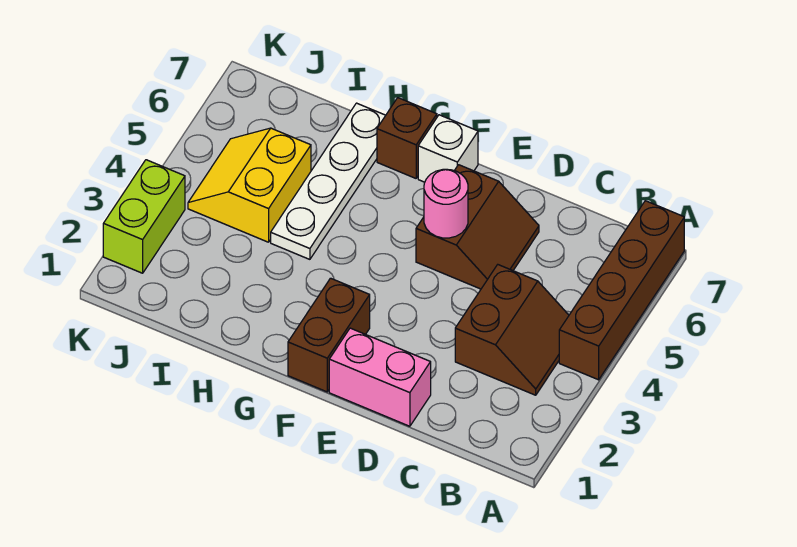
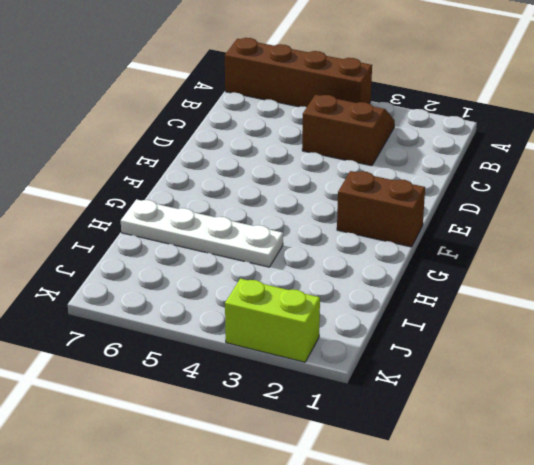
none -> pink brick D1:E1 level 1
none -> brown slope D5:E6 level 1 top E

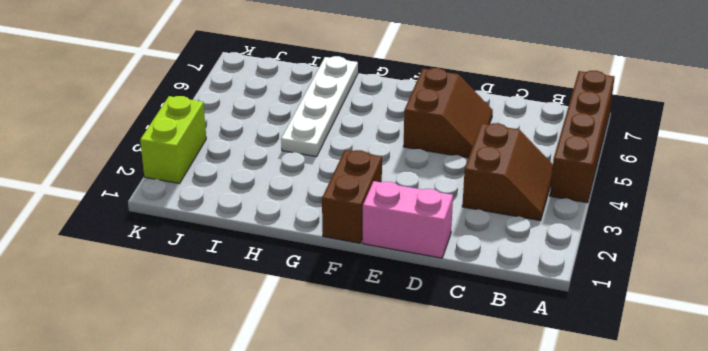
none -> white brick F7 level 1
none -> brown brick G7 level 1

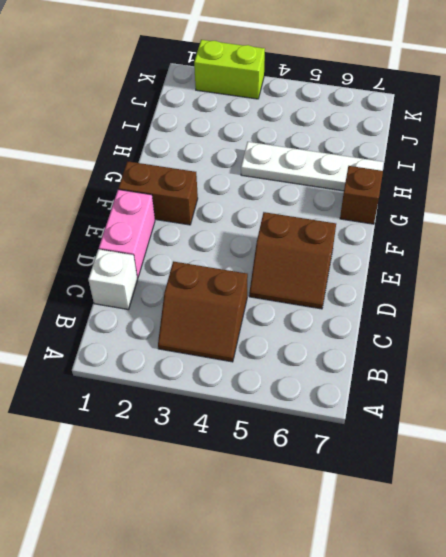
white brick C1 level 1 -> white brick F7 level 1
none -> brown brick A4:A7 level 1
none -> yellow slope I4:J5 level 1 top I

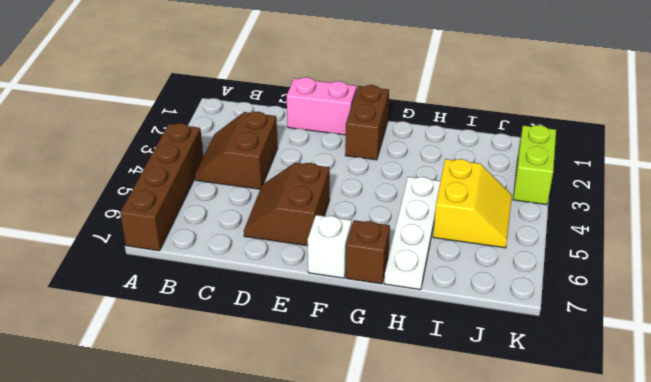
none -> pink round brick E5 level 2

